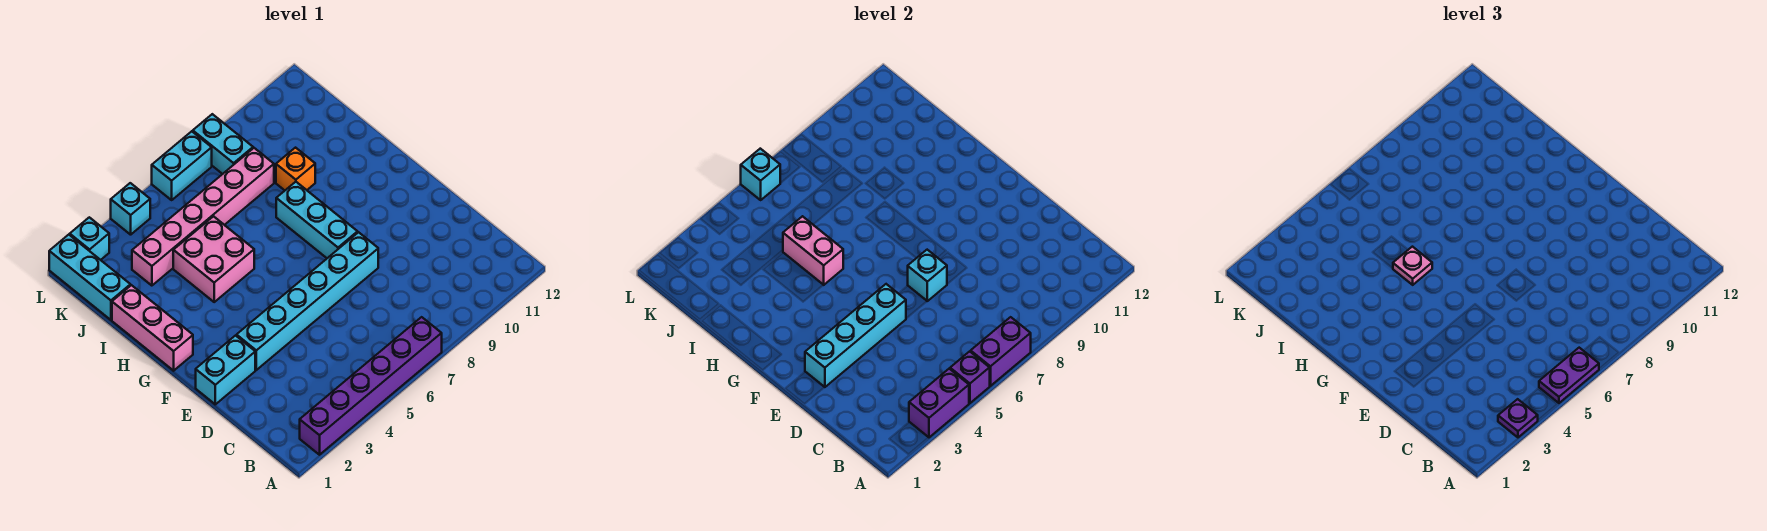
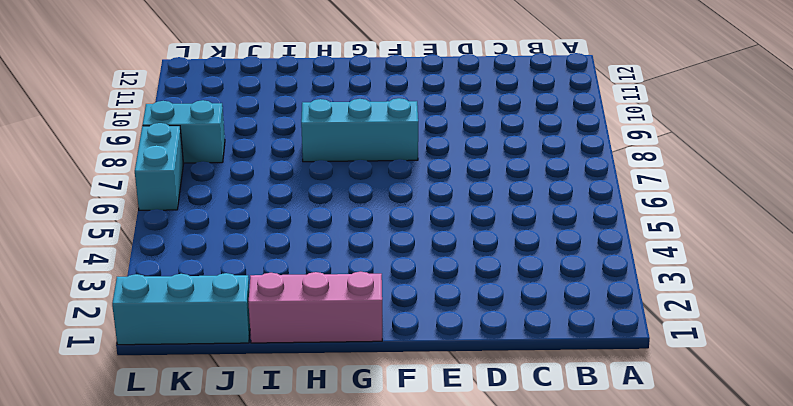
none -> purple brick A2:A7 level 1
none -> cyan brick E1:E2 level 1
none -> cyan brick E3:E8 level 1

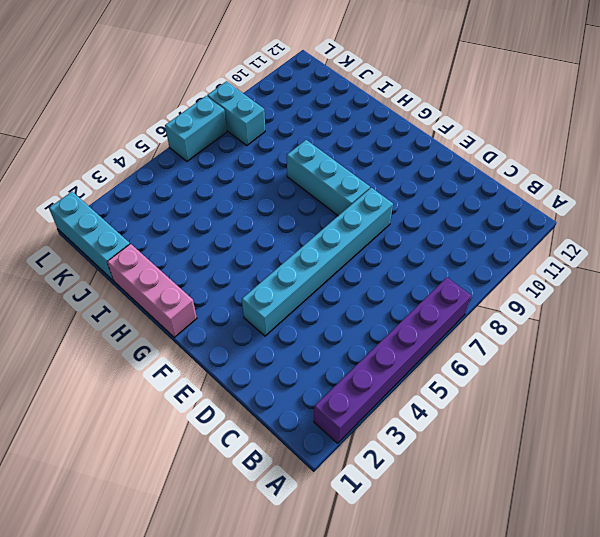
none -> cyan brick E1:E2 level 1
none -> pink brick H4:I5 level 1
none -> orange brick I9 level 1

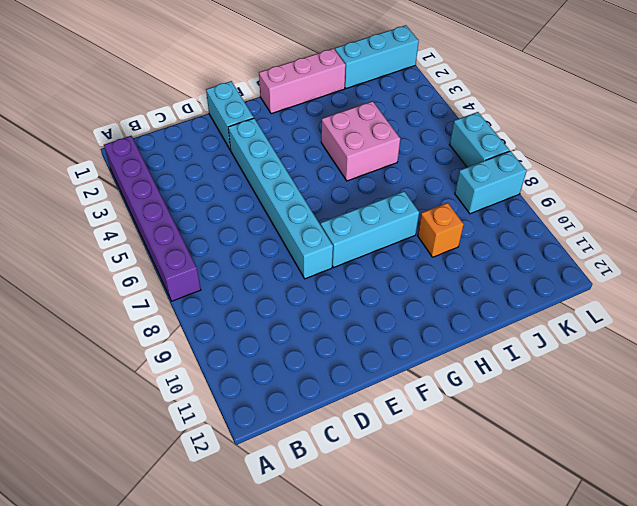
none -> pink brick J3:J8 level 1
none -> cyan brick L2 level 1
none -> cyan brick L4 level 1

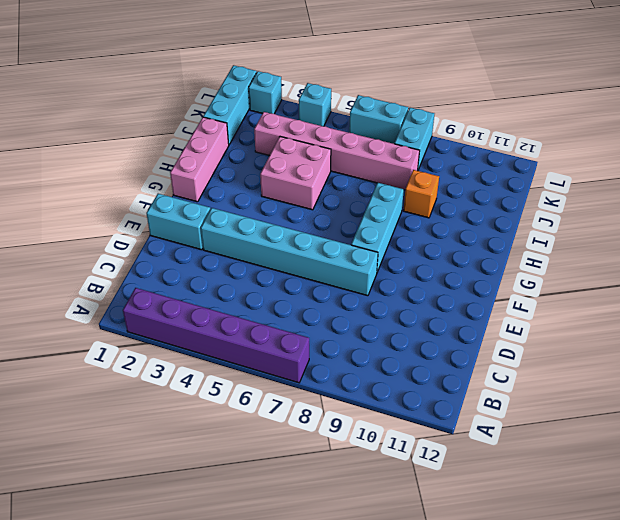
none -> purple brick A3:A4 level 2
none -> purple brick A5 level 2
none -> purple brick A6:A7 level 2

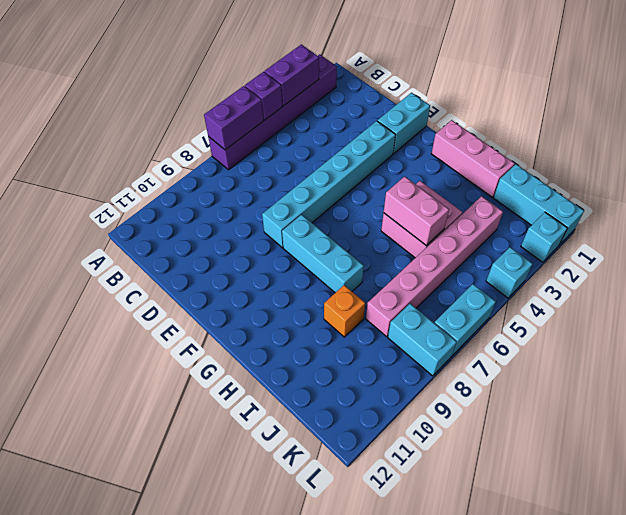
none -> cyan brick E2:E5 level 2
none -> cyan brick E7 level 2
none -> cyan brick L6 level 2

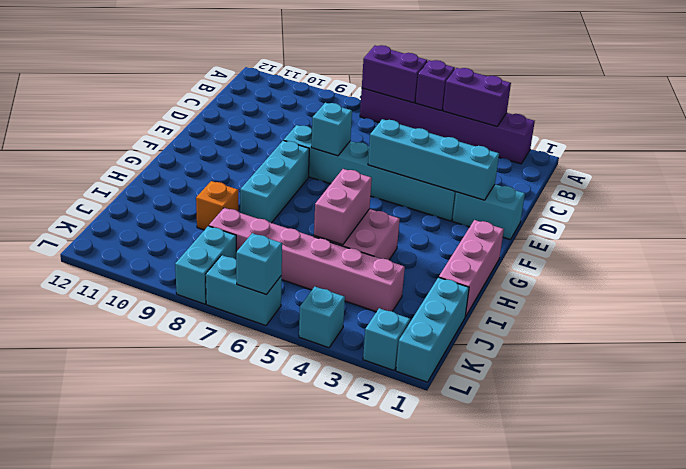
none -> purple plate A3 level 3
none -> purple plate A5:A6 level 3
none -> pink plate H5 level 3

